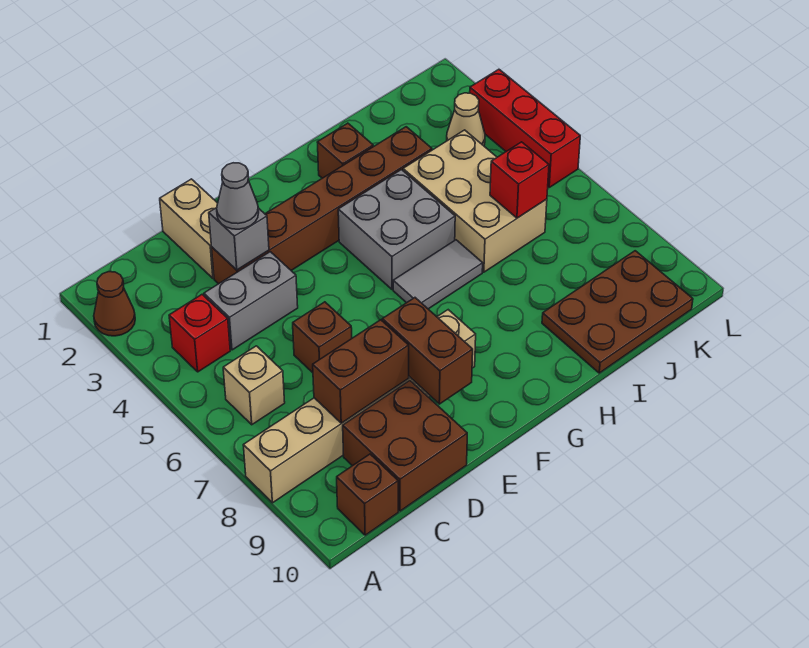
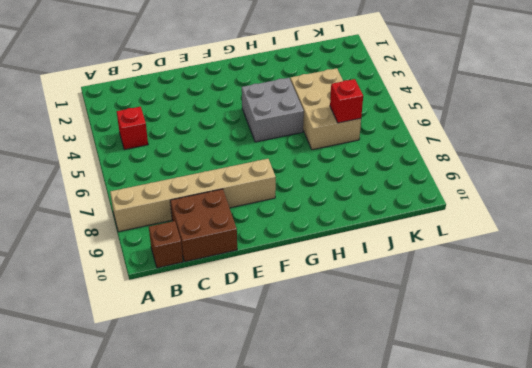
none -> brown cone A2 level 1
none -> tan brick B6 level 1
none -> grey brick C4:D4 level 1

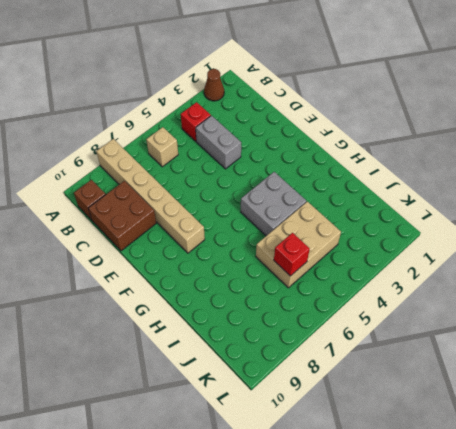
none -> tan brick D1:D2 level 1
none -> brown brick D3:I3 level 1
none -> brown brick D6 level 1

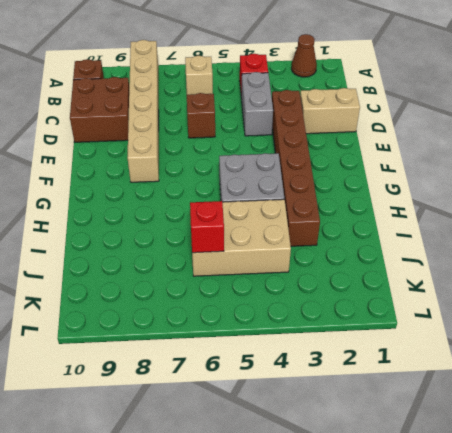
none -> grey tile G6:H6 level 1
none -> brown brick H2 level 1
none -> brown plate I9:K10 level 1

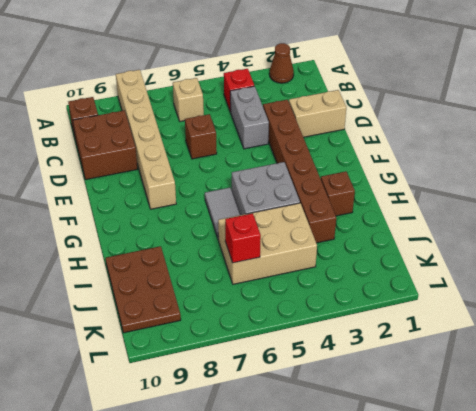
none -> tan cone K3 level 1
none -> red brick L3:L5 level 1
none -> brown brick C8:D8 level 2

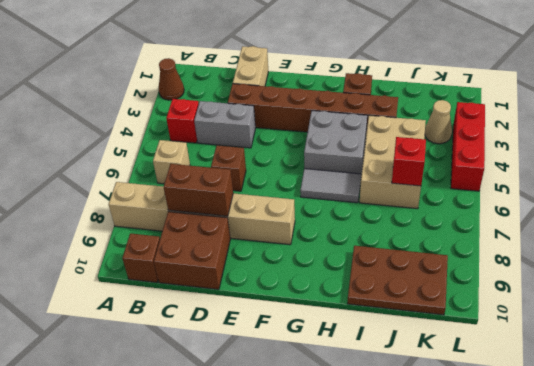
none -> grey brick D3 level 2
none -> brown brick E8:E9 level 2
none -> grey cone D3 level 3

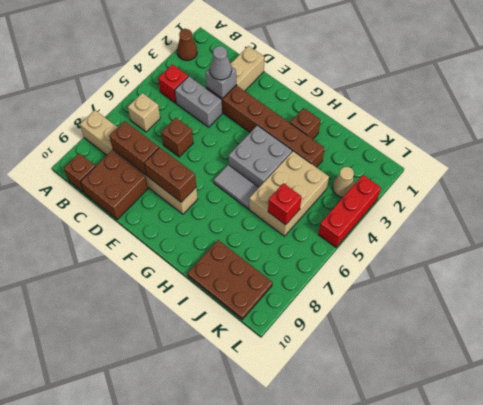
brown brick E8:F8 level 2 -> brown brick E8:E9 level 2

